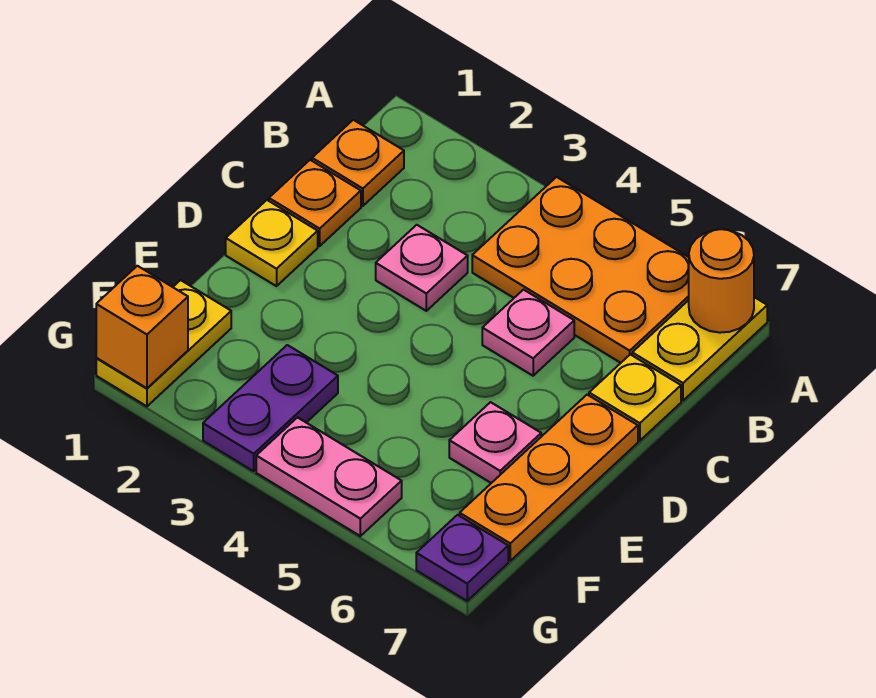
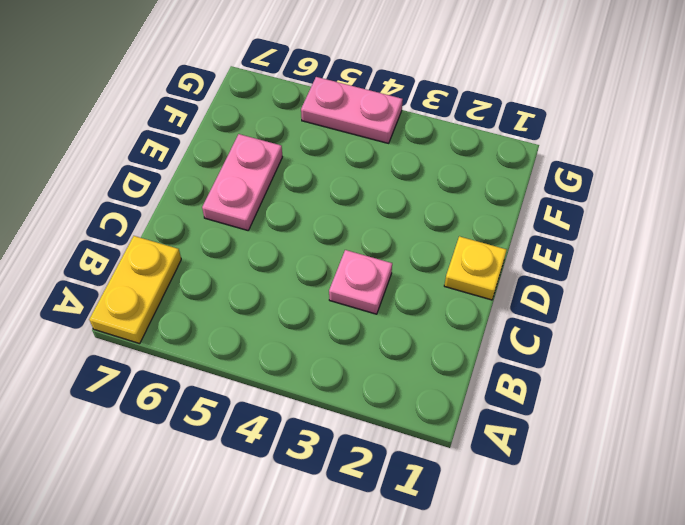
pink plate D6:E6 level 1 -> pink plate E6 level 1
none -> orange plate A4:B6 level 1
none -> orange plate B1 level 1
none -> orange plate C1 level 1

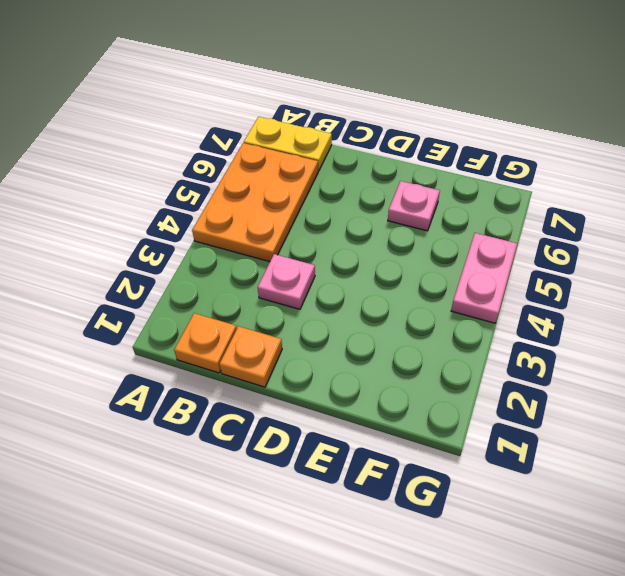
none -> pink plate C5 level 1
none -> yellow plate C7 level 1
none -> yellow plate D1 level 1

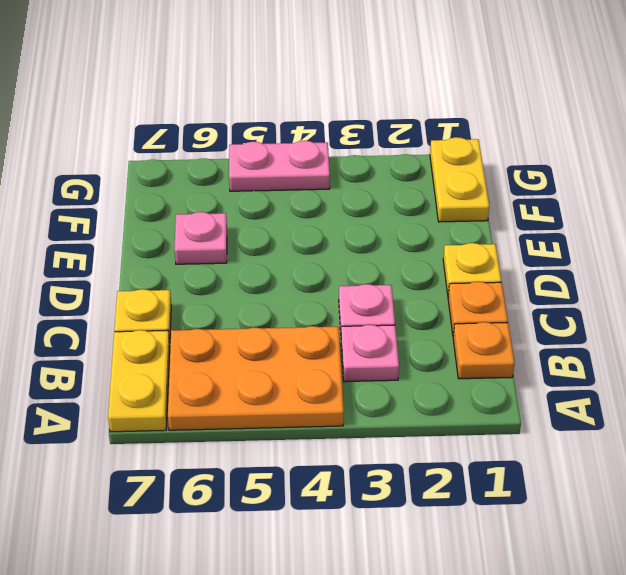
pink plate B3 level 1 -> pink plate C5 level 1
none -> orange plate D7:F7 level 1
none -> purple plate F3:G3 level 1
none -> purple plate G7 level 1

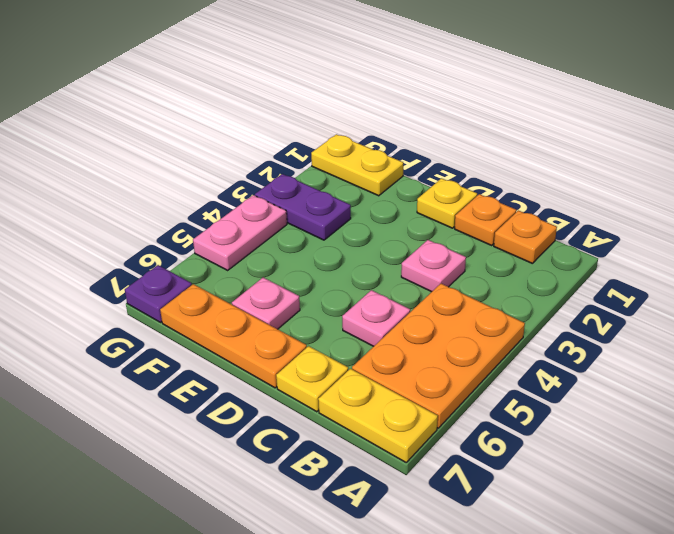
none -> orange round brick A7 level 2
none -> orange brick G1 level 2

